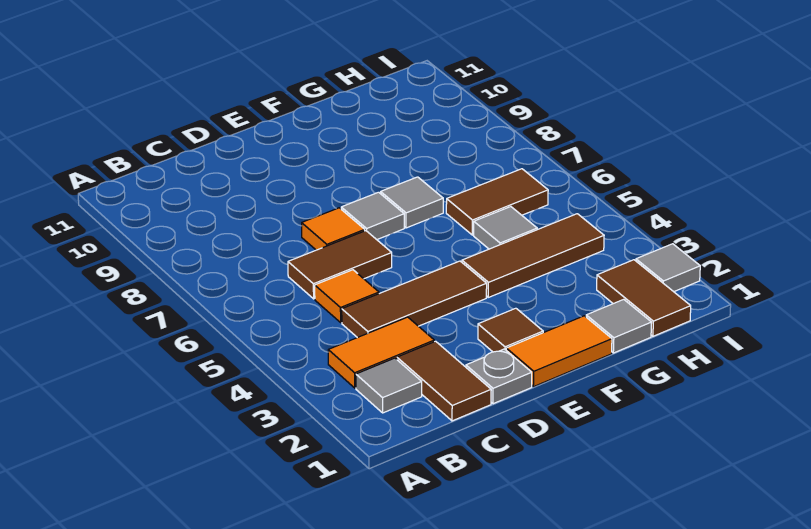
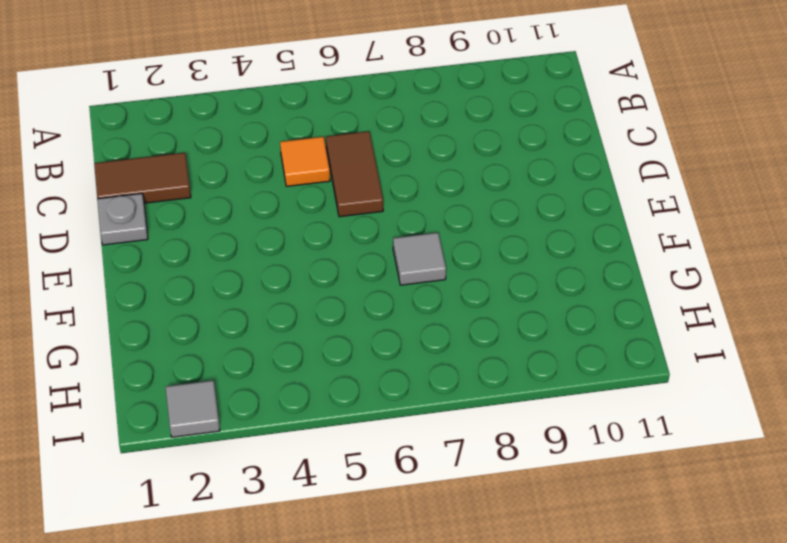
none -> grey tile B2 level 1
none -> orange tile B3:C3 level 1
none -> brown tile C4:E4 level 1

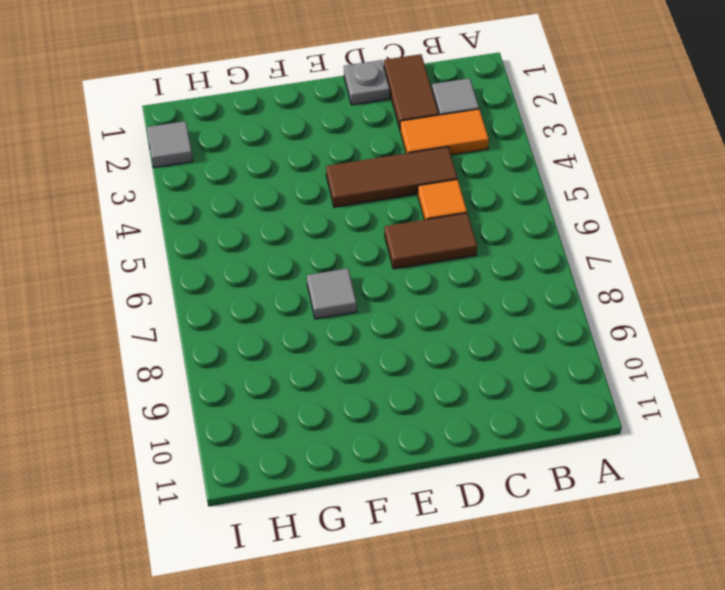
none -> orange tile D7 level 1
none -> orange tile E1:F1 level 1
none -> brown tile E2 level 1

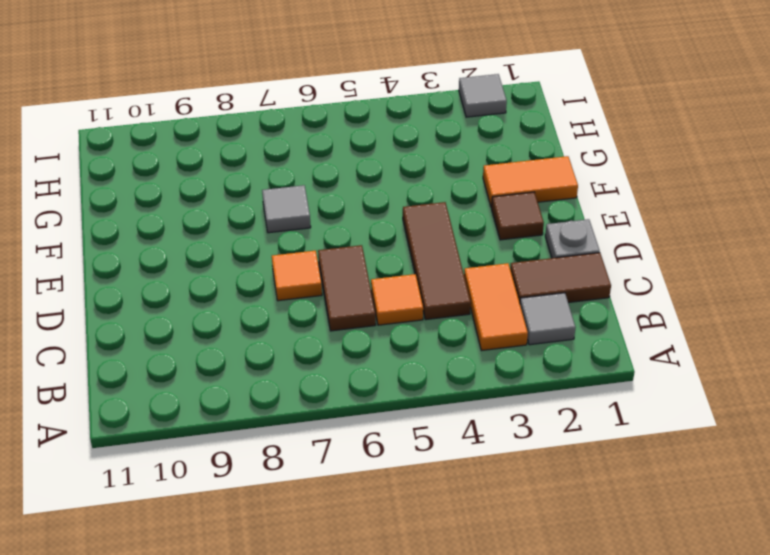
orange tile F1:F2 level 1 -> orange tile E1:F1 level 1
none -> grey tile E7 level 1
none -> brown tile F4:H4 level 1
none -> grey tile G1 level 1

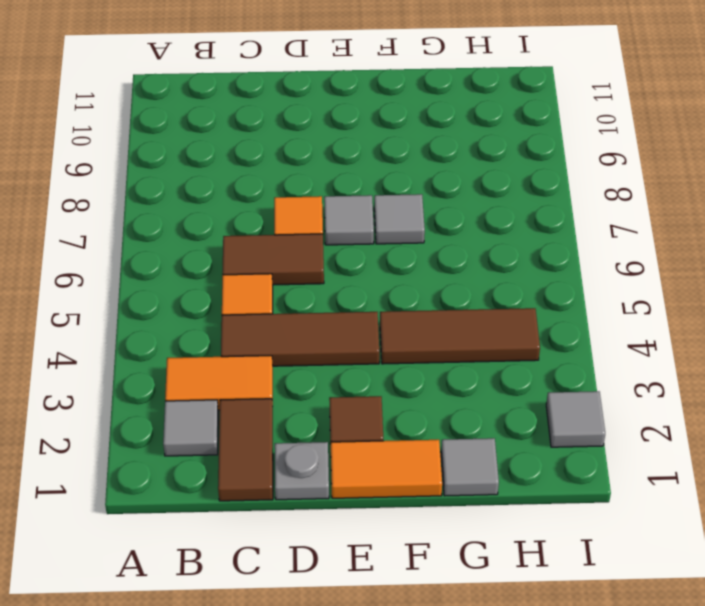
none -> grey tile G5 level 1
none -> brown tile G6:H6 level 1
none -> brown tile H1:H2 level 1

